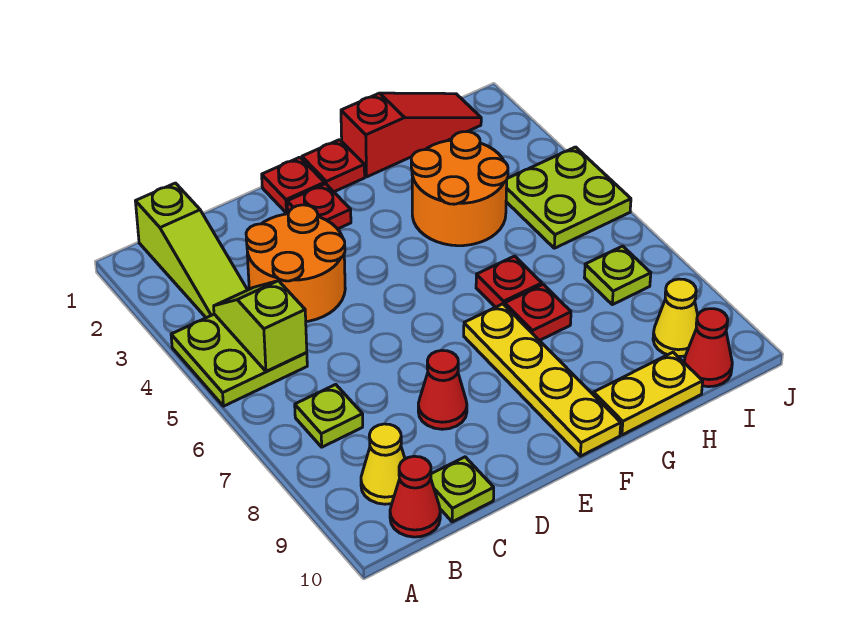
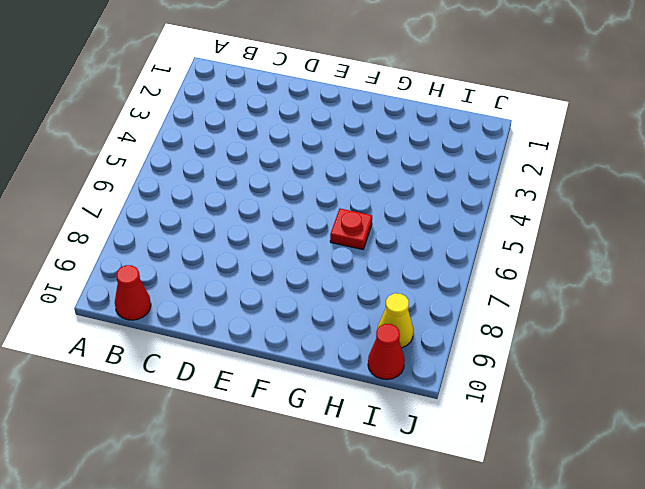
none -> lime plate A4:B5 level 1
none -> lime slope B1:B3 level 1 top 1
none -> lime plate B7 level 1

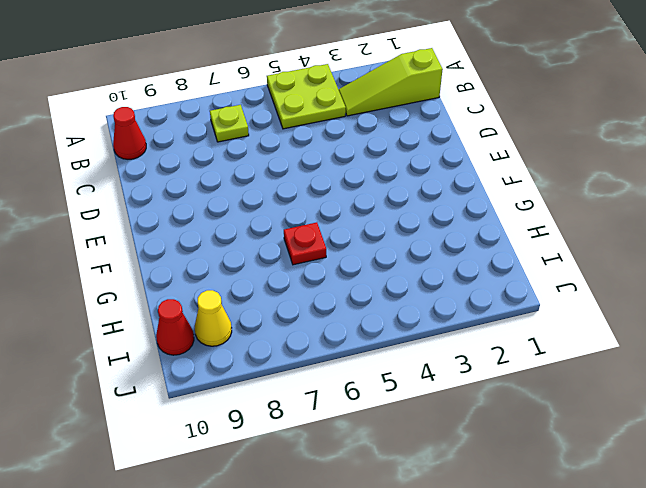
none -> yellow cone B9 level 1
none -> orange round brick C3:D4 level 1
none -> lime plate C10 level 1

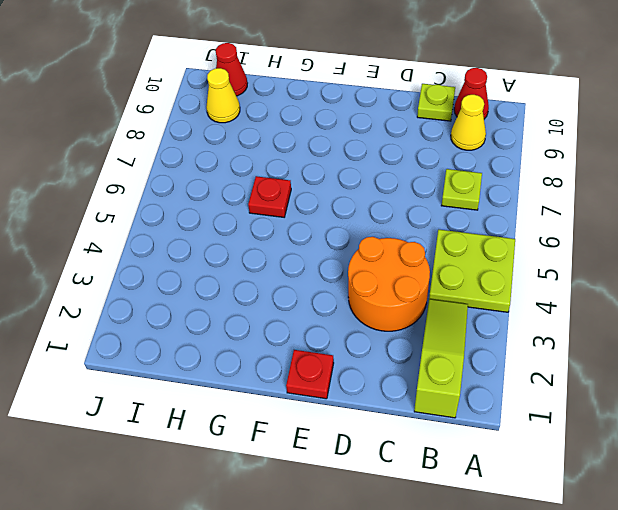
none -> red cone D8 level 1
none -> red plate E2 level 1
none -> red plate F1 level 1

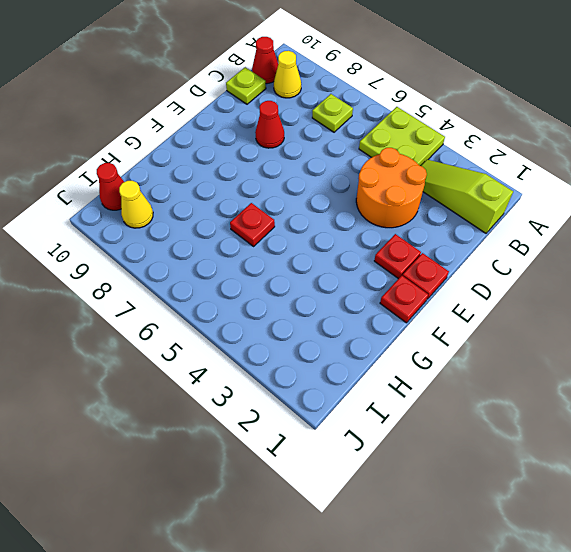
none -> yellow plate F7:F10 level 1
none -> red slope G1:I1 level 1 top G
none -> orange round brick G3:H4 level 1

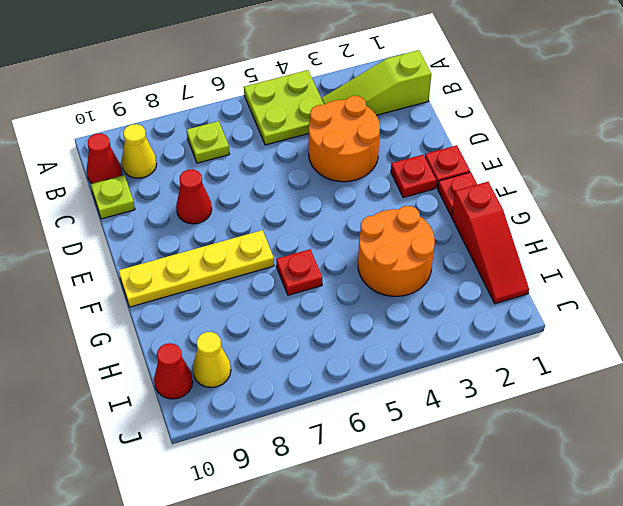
none -> red plate G7 level 1
none -> yellow plate G10:H10 level 1
none -> lime plate I4:J5 level 1

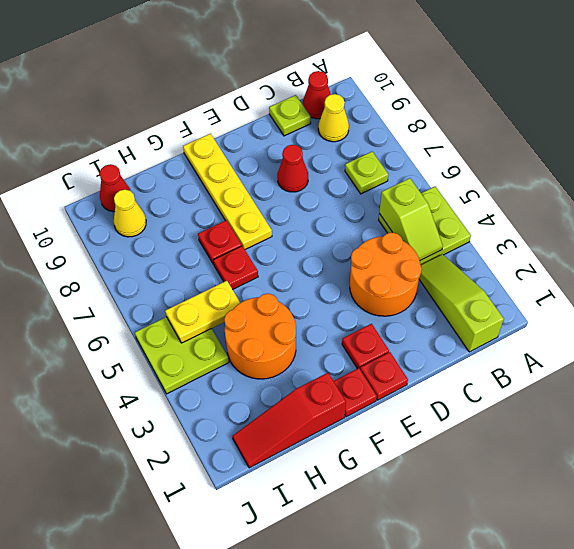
yellow plate H5:I5 level 2 -> yellow plate G10:H10 level 1
none -> lime plate I7 level 1

